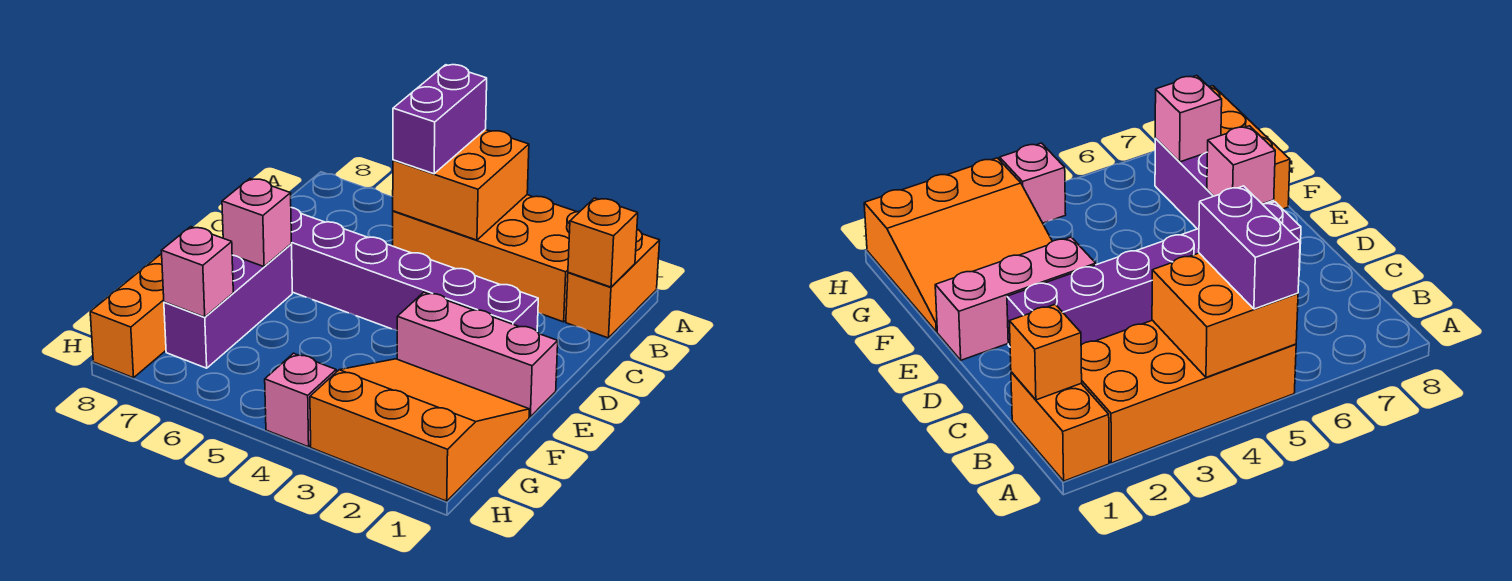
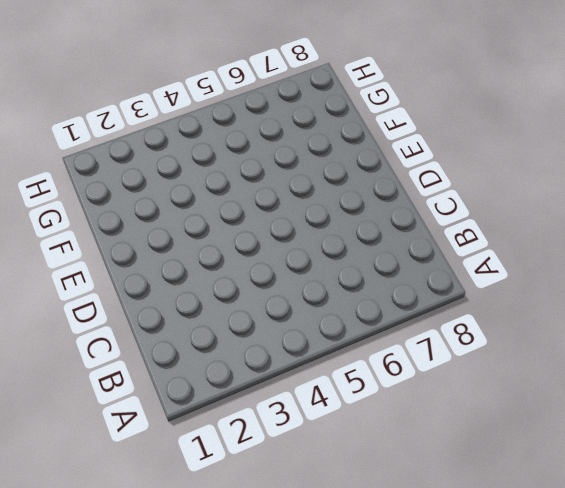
none -> orange brick A1:B1 level 1
none -> orange brick A2:B5 level 1
none -> purple brick D2:D7 level 1

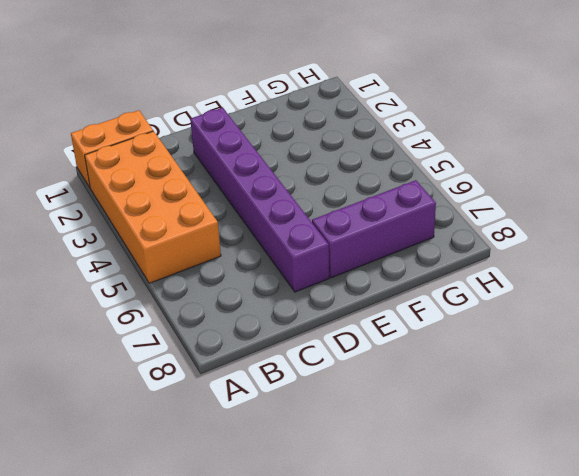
none -> pink brick E1:E3 level 1
none -> orange slope F1:H3 level 1 top H
none -> orange brick F8:H8 level 1

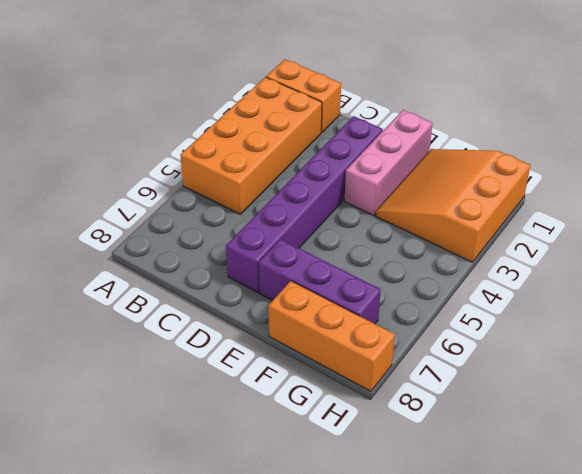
none -> pink brick H4 level 1
none -> orange brick A4:B5 level 2
none -> orange brick B1 level 2

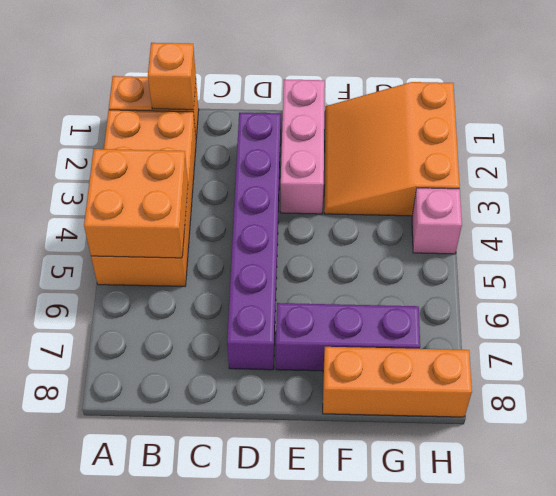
none -> pink brick E7 level 2
none -> pink brick G7 level 2
none -> purple brick A5:B5 level 3

